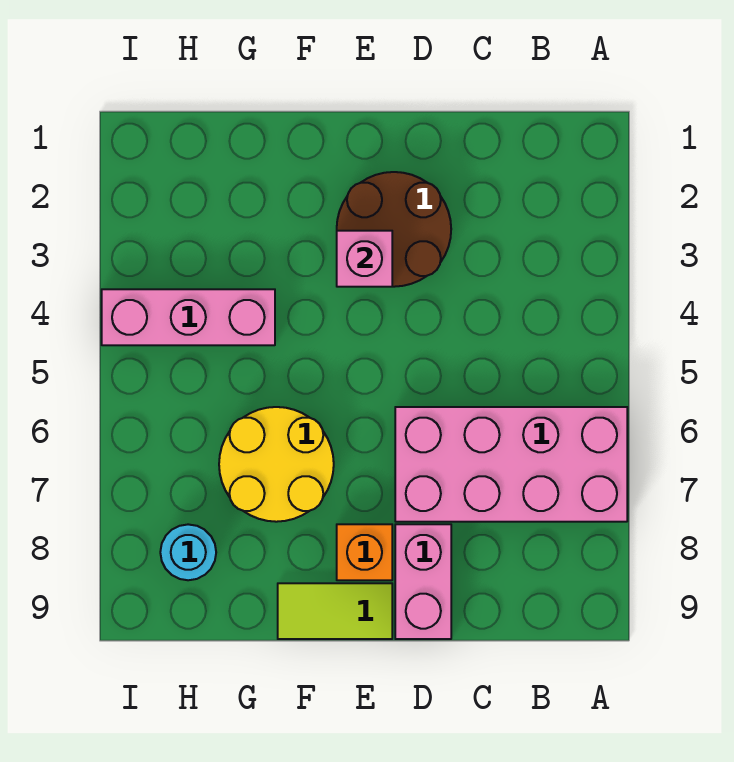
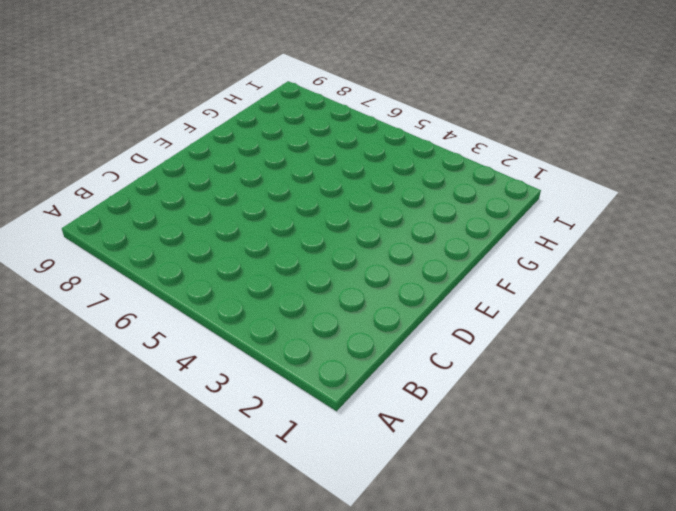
none -> pink brick A6:D7 level 1
none -> brown round brick D2:E3 level 1

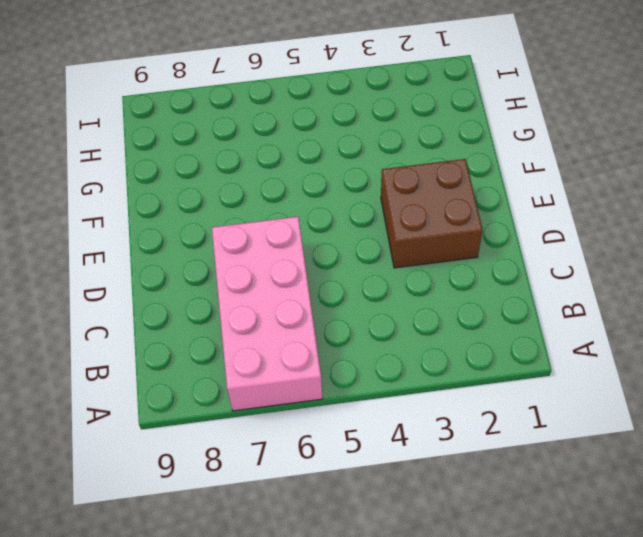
brown brick D2:E3 level 1 -> brown round brick D2:E3 level 1
none -> pink brick D8:D9 level 1
none -> orange brick E8 level 1

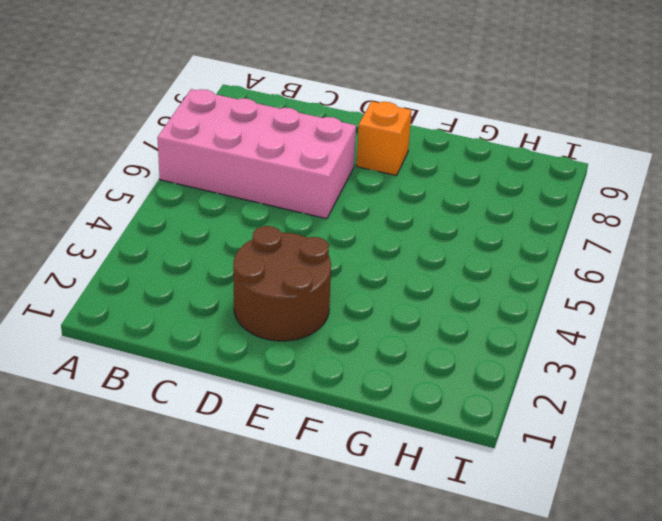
none -> pink brick D8:D9 level 1
none -> lime tile E9:F9 level 1

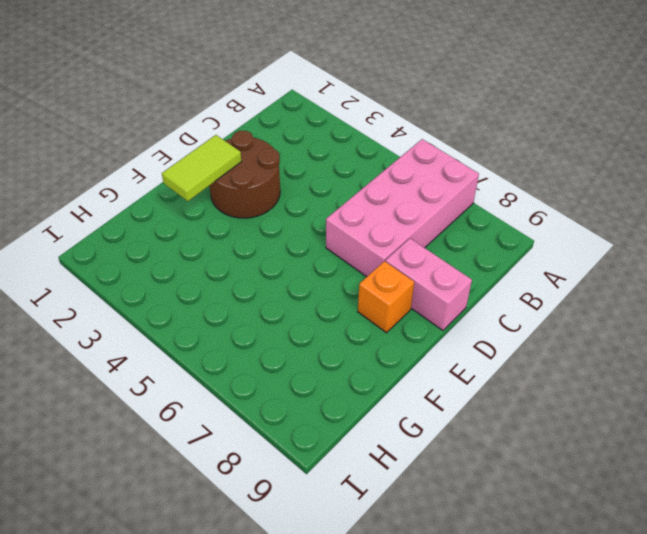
lime tile E2:F2 level 2 -> lime tile E9:F9 level 1
none -> yellow round brick F6:G7 level 1
none -> pink brick G4:I4 level 1

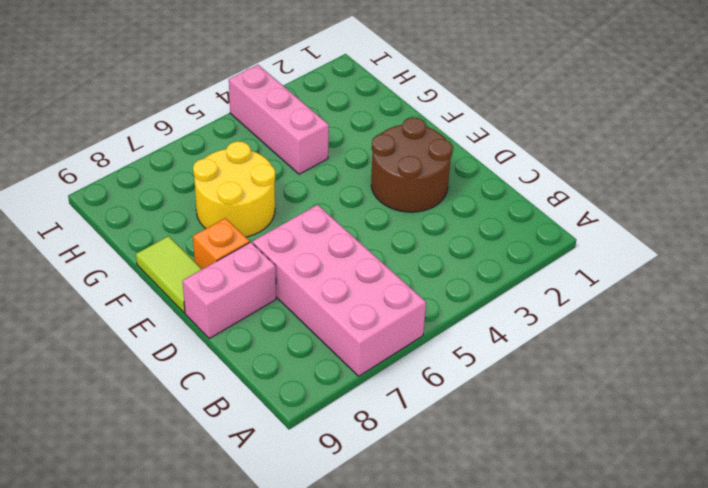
none -> cyan round brick H8 level 1
none -> pink brick E3 level 2

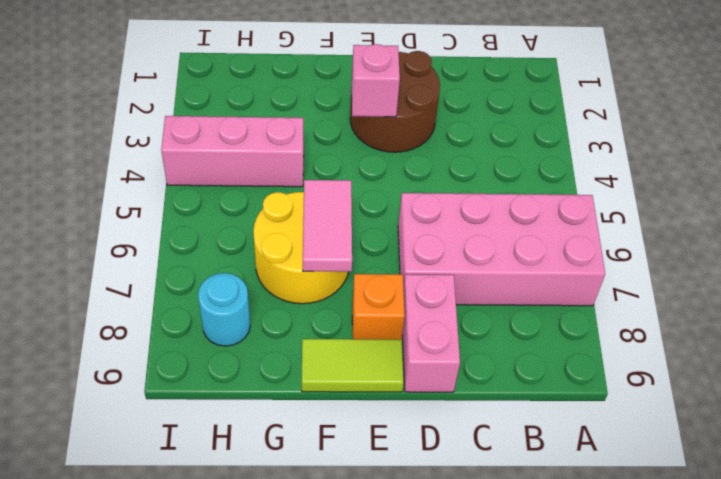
pink tile F6:F7 level 2 -> none

